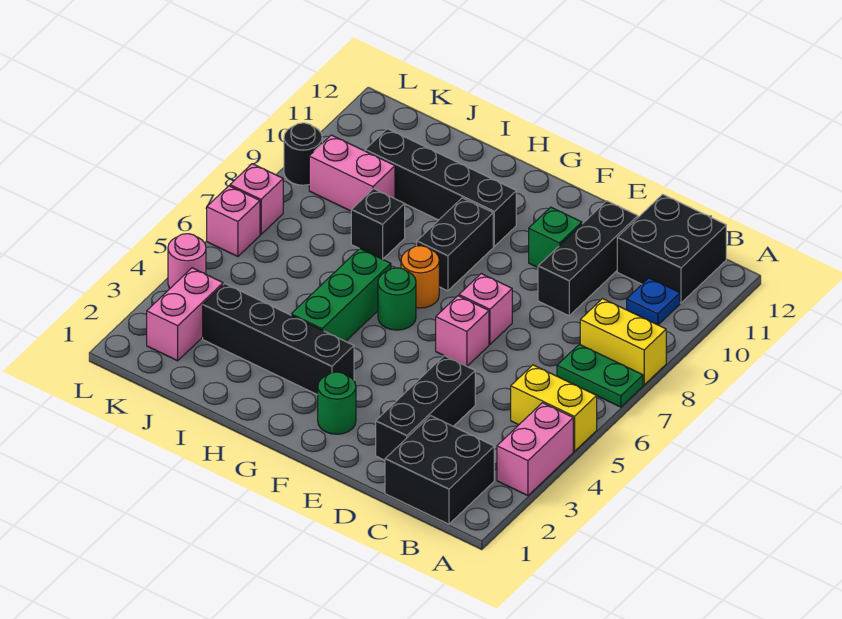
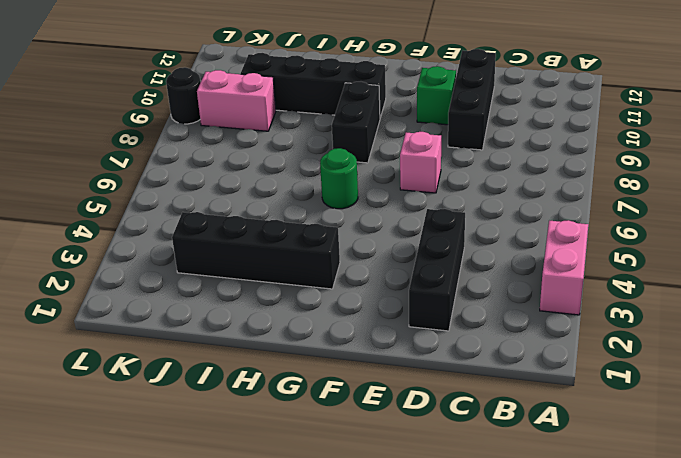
none -> yellow brick A5:B5 level 1
none -> green plate A7:B7 level 1
none -> yellow brick A8:B8 level 1

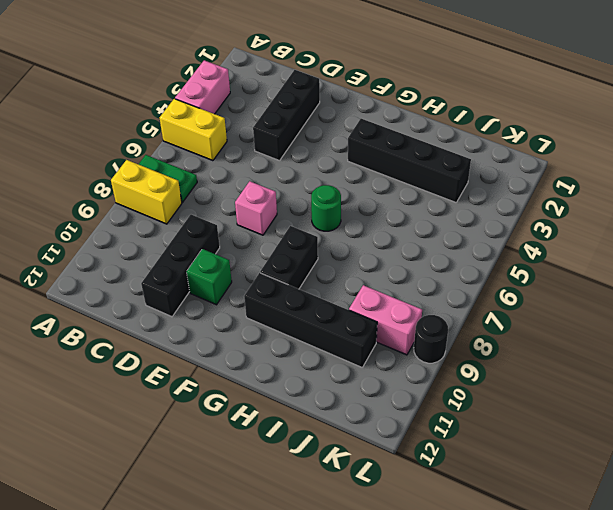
none -> black brick B1:C2 level 1
none -> blue plate B10 level 1
none -> black brick B11:C12 level 1

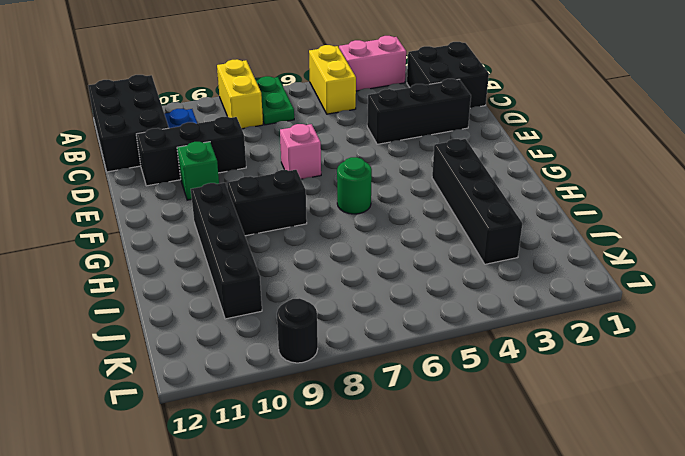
black brick A11:C12 level 1 -> black brick B11:C12 level 1
none -> pink brick E6 level 1
none -> green round brick F2 level 1
none -> orange round brick G7 level 1

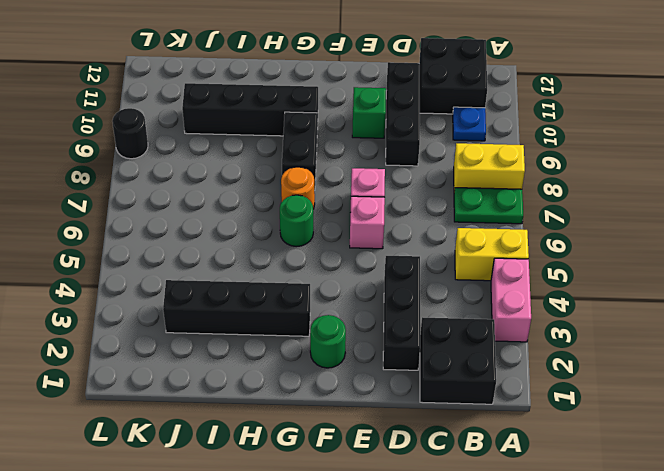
none -> green brick H4:H6 level 1
none -> black brick I8 level 1
none -> pink brick J9:K9 level 1

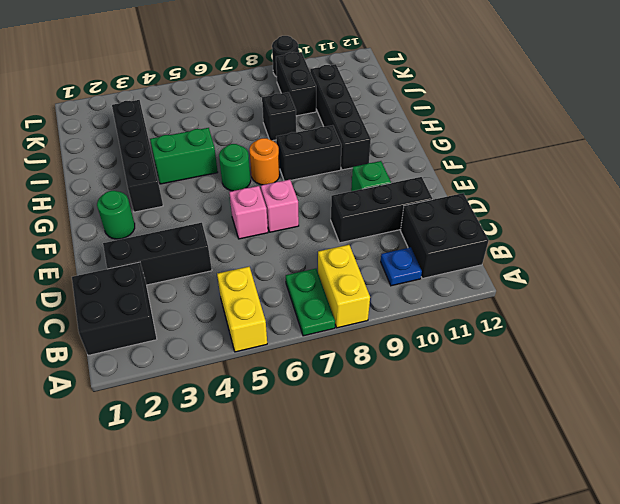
green brick H4:H5 level 1 -> green brick H4:H6 level 1
black brick J9:K9 level 1 -> pink brick J9:K9 level 1
none -> pink brick A3:A4 level 1
none -> pink brick K2:K3 level 1
none -> pink round brick L4 level 1

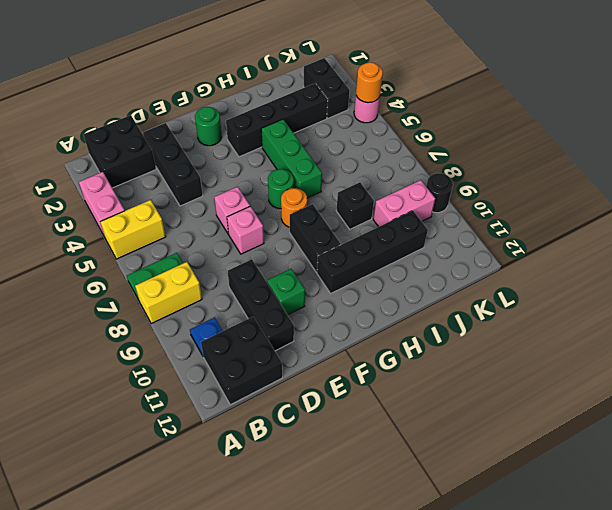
black brick K2:K3 level 1 -> pink brick K2:K3 level 1
orange round brick L4 level 2 -> none
none -> pink brick L6 level 1
none -> pink brick L7 level 1

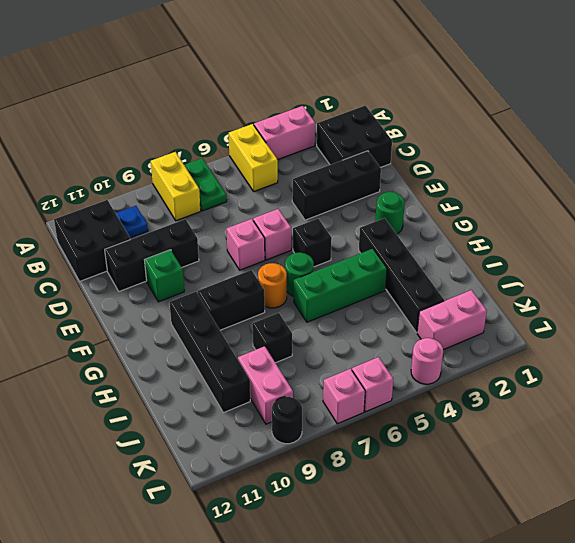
black brick F5 level 1 -> none

